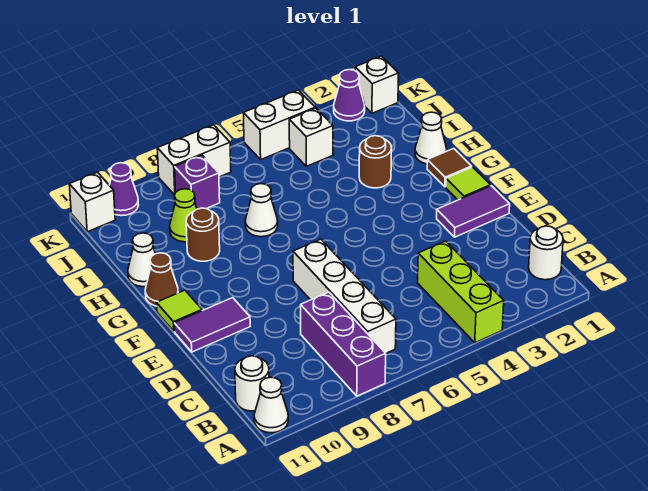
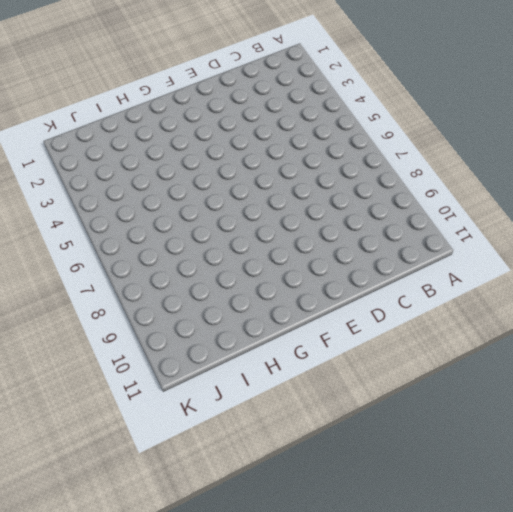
none -> lime brick A4:C4 level 1
none -> purple brick A8:C8 level 1
none -> white cone A11 level 1

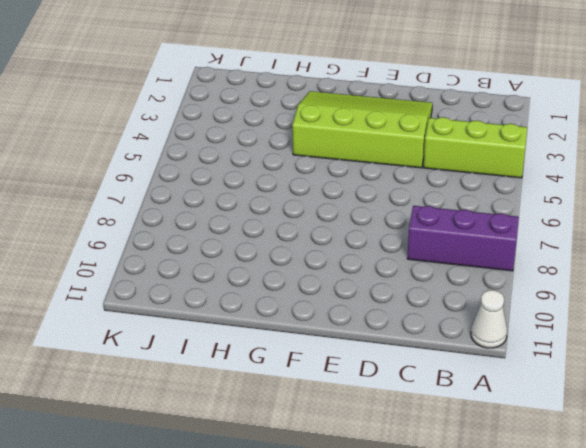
lime slope D2:G4 level 1 top 4 -> purple tile E1:E2 level 1
none -> white round brick B1 level 1
none -> white brick B7:E7 level 1
none -> white round brick B11 level 1

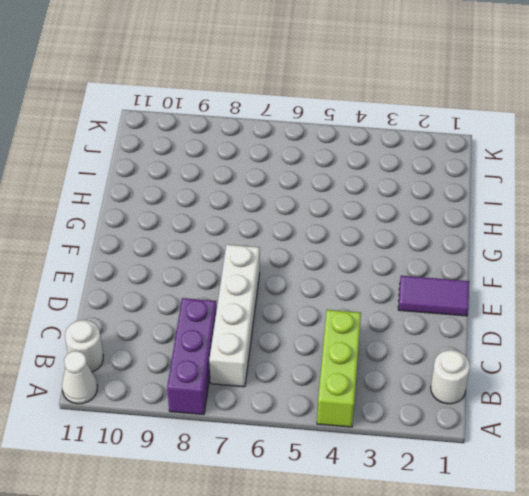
none -> purple tile E10:E11 level 1
none -> lime tile F1 level 1
none -> lime tile F11 level 1

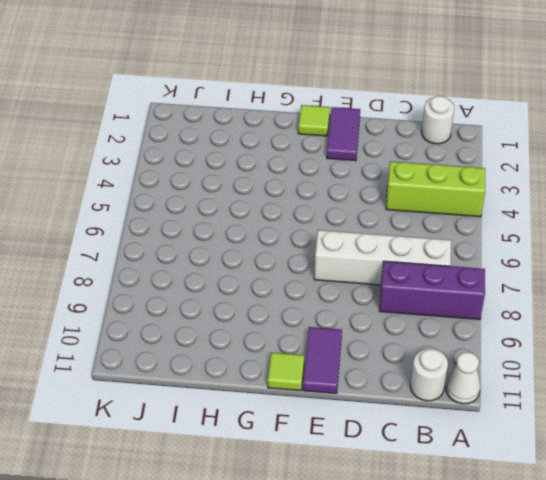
none -> brown tile G1 level 1
none -> brown cone G11 level 1
none -> white cone H1 level 1

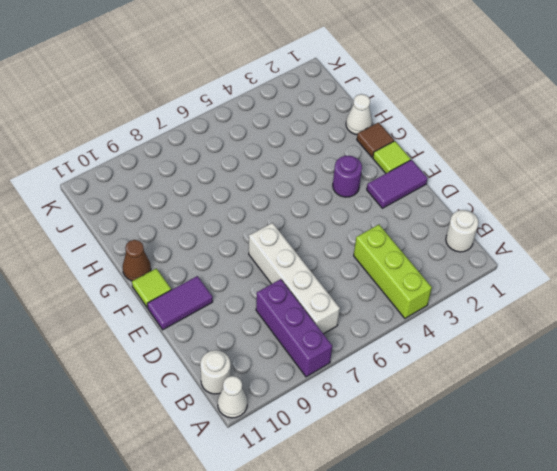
purple round brick F3 level 1 -> none
none -> brown round brick H3 level 1
none -> white cone H7 level 1
none -> brown round brick H9 level 1

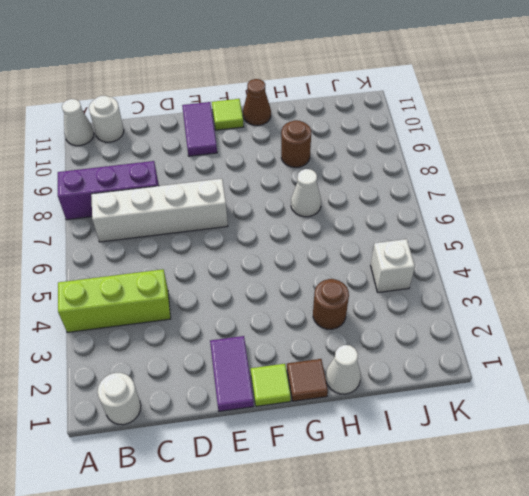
none -> white cone H11 level 1
none -> lime cone I9 level 1
none -> purple brick J8 level 1

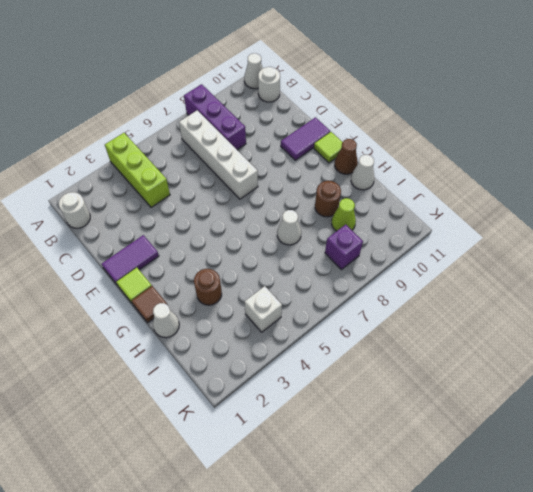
none -> white brick K1 level 1
none -> purple cone K2 level 1
none -> white brick K4:K5 level 1

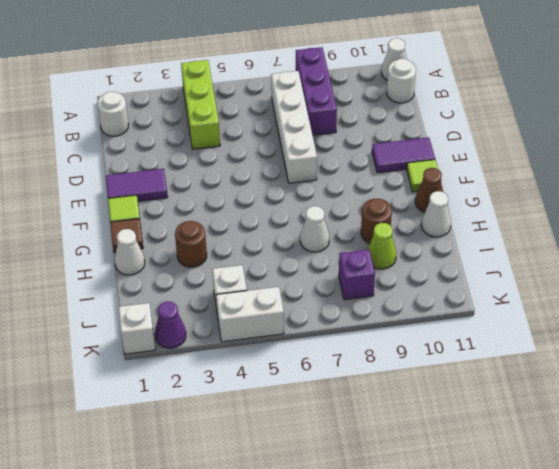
none -> white brick K7:K8 level 1
none -> purple cone K10 level 1
none -> white brick K11 level 1

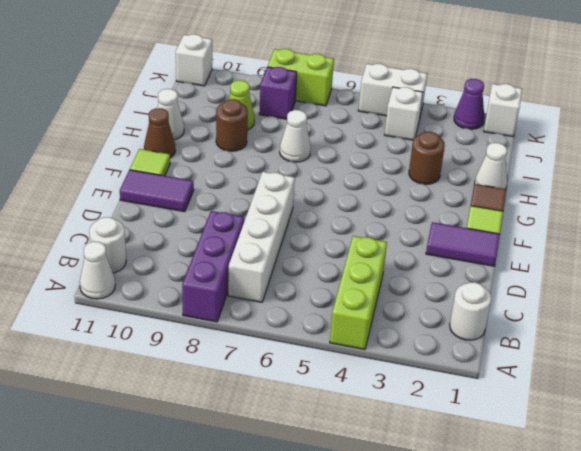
lime brick K7:K8 level 1 -> white brick K7:K8 level 1
none -> purple cone K10 level 1

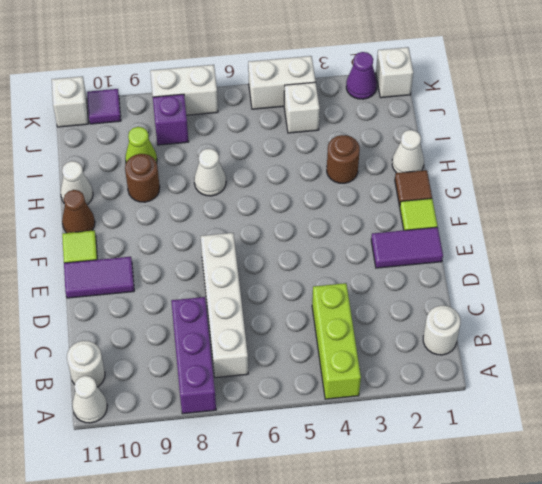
purple tile K10 level 1 -> purple cone K10 level 1

